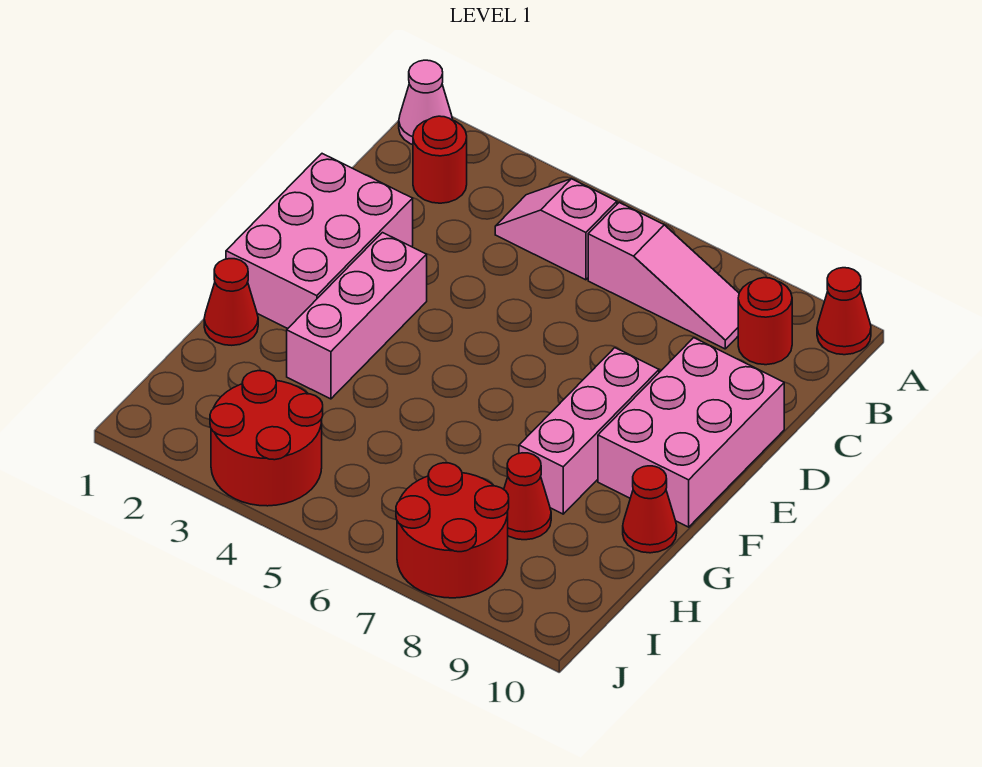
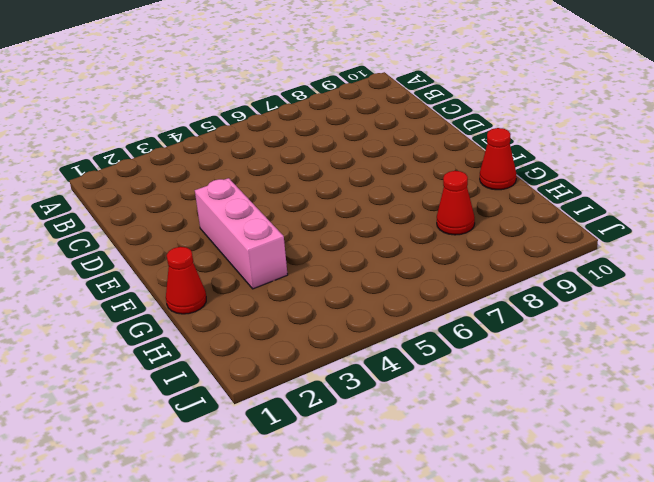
none -> pink cone A1 level 1
none -> red cone A10 level 1
none -> red round brick B2 level 1

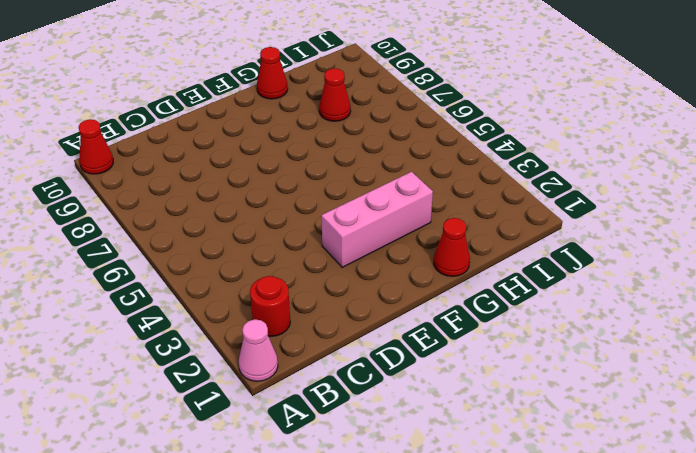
none -> pink slope B4:B5 level 1 top 5
none -> pink slope B6:B8 level 1 top 6
none -> red round brick B9 level 1

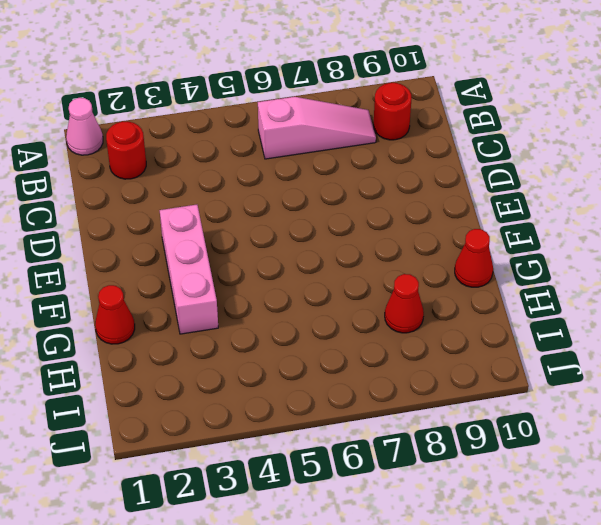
none -> red cone A10 level 1
none -> pink slope B4:B5 level 1 top 5
none -> pink brick D1:F2 level 1

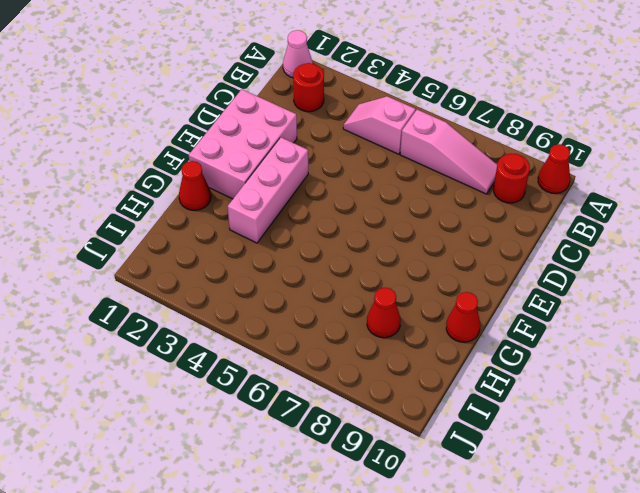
none -> pink brick D9:F10 level 1
none -> pink brick E8:G8 level 1
none -> red round brick I3:J4 level 1

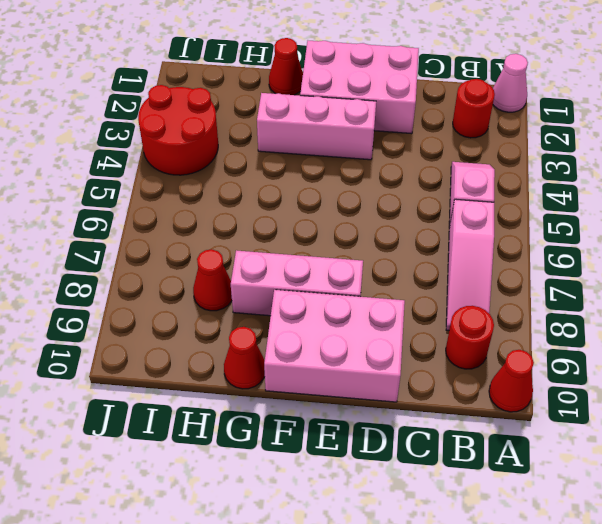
none -> red round brick I7:J8 level 1

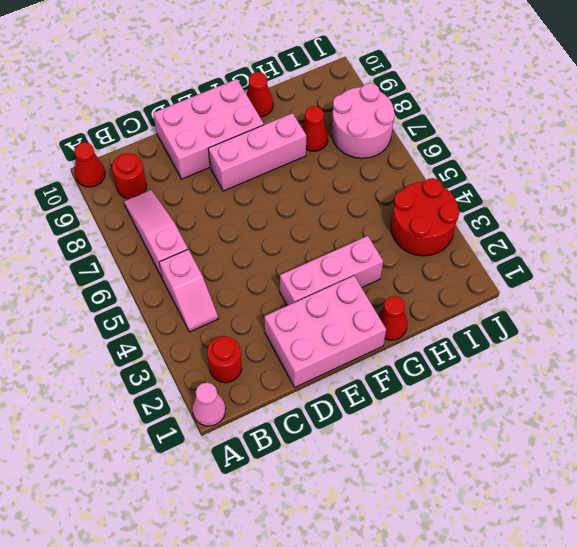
pink round brick I7:J8 level 1 -> red round brick I7:J8 level 1

